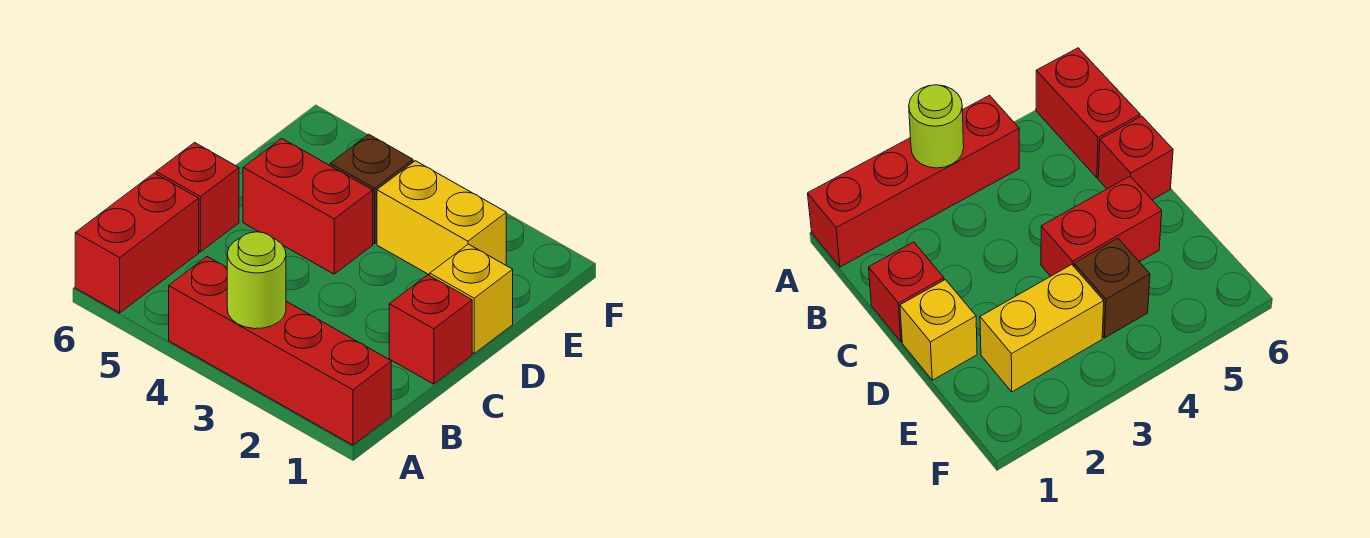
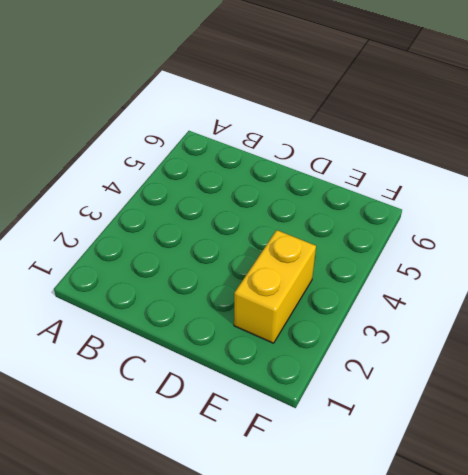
none -> red brick A1:A4 level 1
none -> red brick A6:B6 level 1

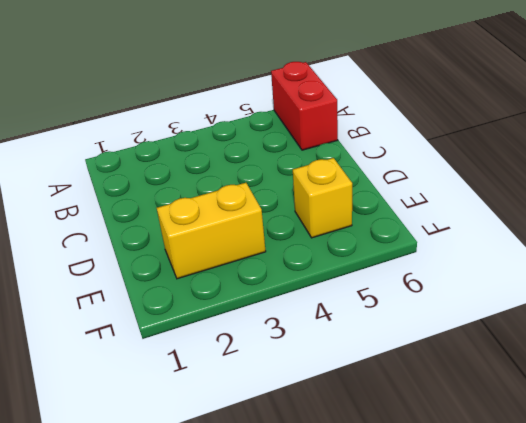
yellow brick E5 level 1 -> yellow brick D1 level 1
none -> red brick A1:A4 level 1
none -> red brick C1 level 1

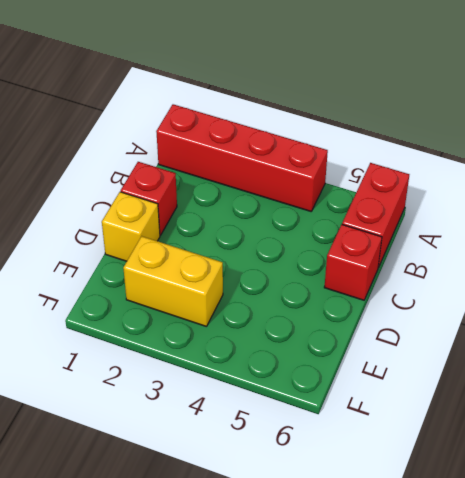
none -> red brick D4:D5 level 1
none -> brown brick E4 level 1

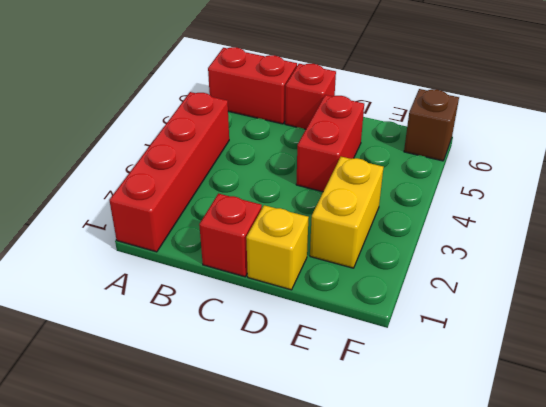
brown brick F6 level 1 -> brown brick E4 level 1
none -> lime round brick A3 level 2

